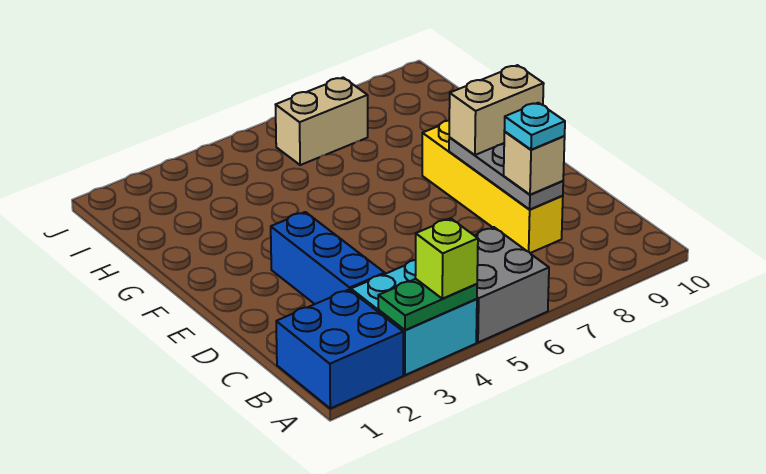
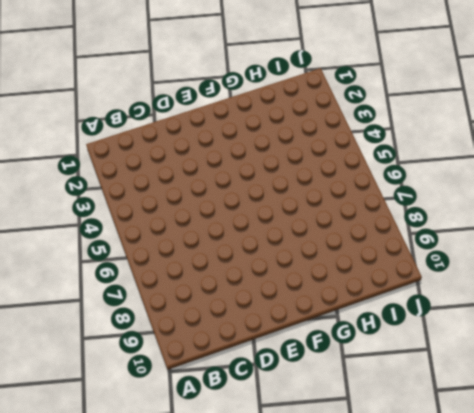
none -> blue brick A1:B2 level 1
none -> cyan brick A3:B4 level 1
none -> grey brick A5:B6 level 1

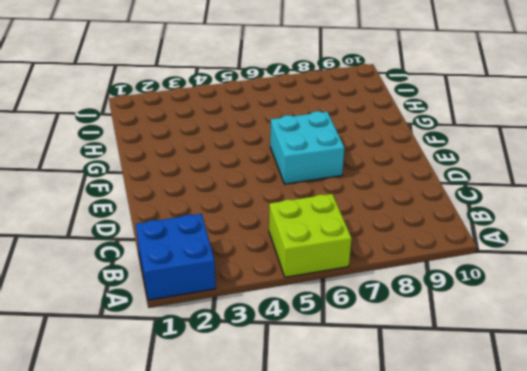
lime brick A5:B6 level 1 -> grey brick A5:B6 level 1
cyan brick E6:F7 level 1 -> cyan brick A3:B4 level 1
none -> blue brick C3:E3 level 1
none -> yellow brick C8:F8 level 1
none -> tan brick I6:I7 level 1

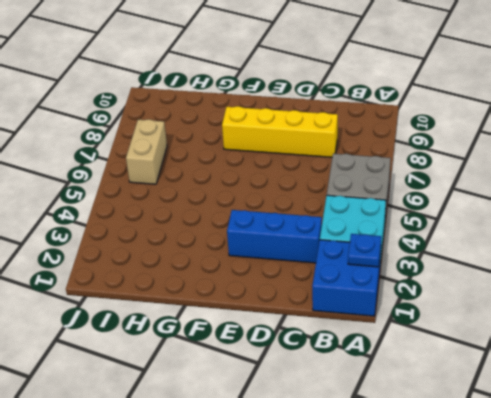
blue plate A2 level 2 -> none
none -> green plate A3:A4 level 2
none -> grey plate C8:E8 level 2
none -> lime brick A4 level 3

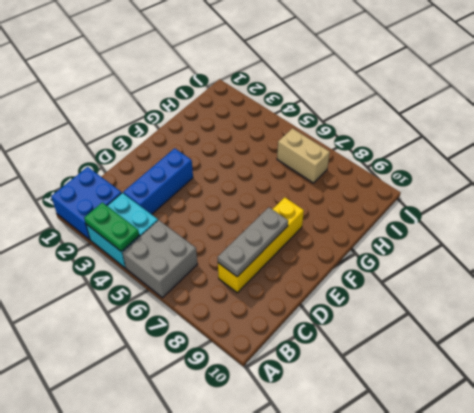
none -> lime brick A4 level 3
none -> tan brick C8 level 3
none -> tan brick E8:E9 level 3

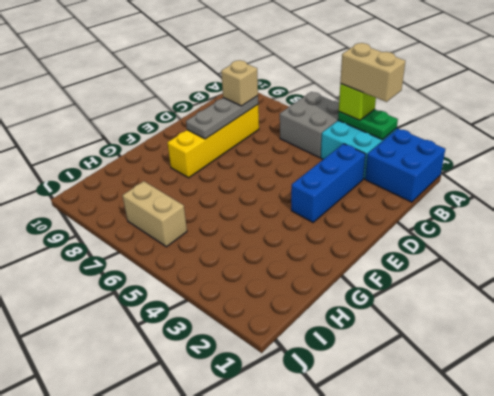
tan brick A3:A4 level 4 -> tan brick E8:E9 level 3
none -> cyan plate C8 level 4

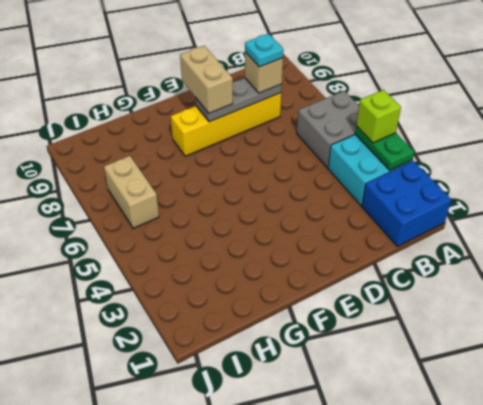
none -> blue brick C3:E3 level 1

